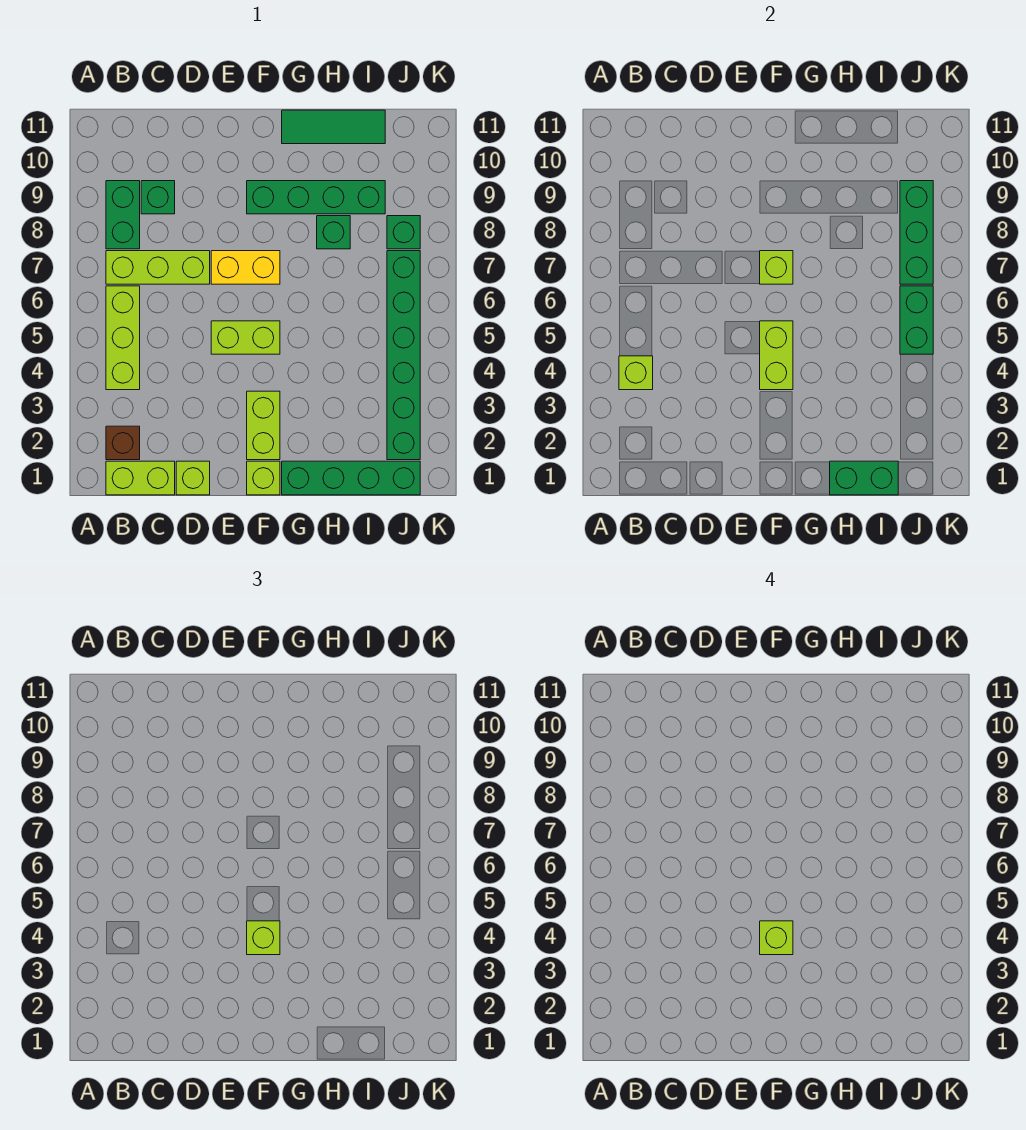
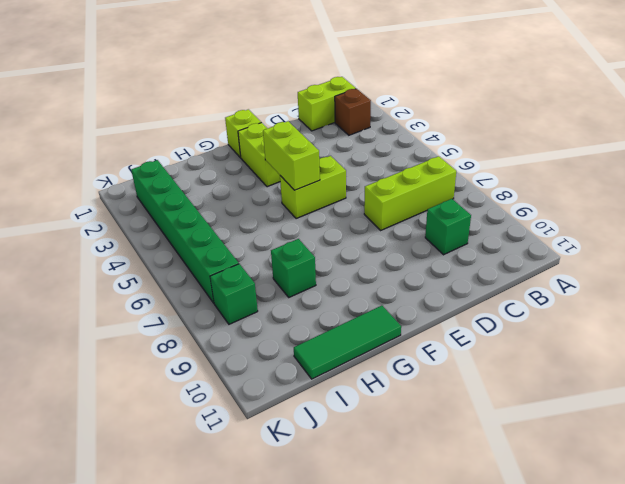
none -> lime brick B4:B6 level 1
none -> green brick B8:B9 level 1
none -> lime brick D1 level 1

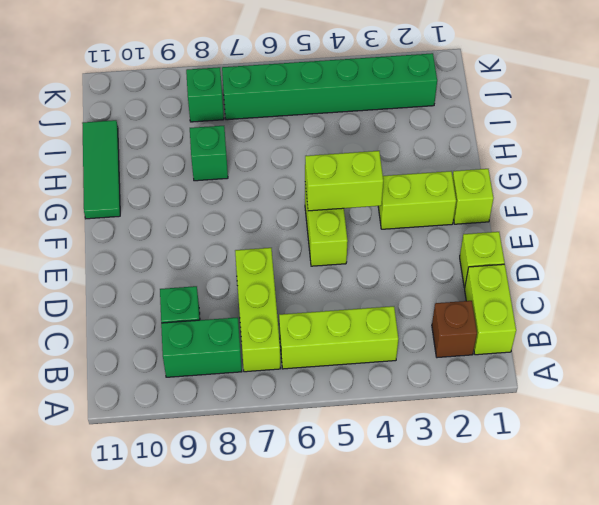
none -> yellow brick E7:F7 level 1
none -> green brick F9:I9 level 1
none -> green brick G1:J1 level 1

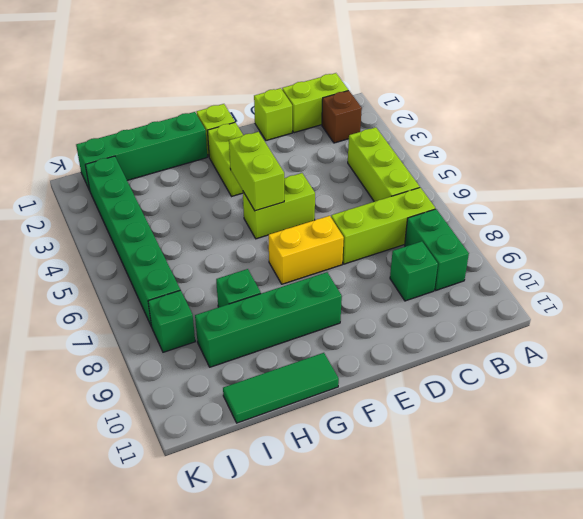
none -> lime brick B4 level 2
none -> lime brick F7 level 2
none -> green brick H1:I1 level 2

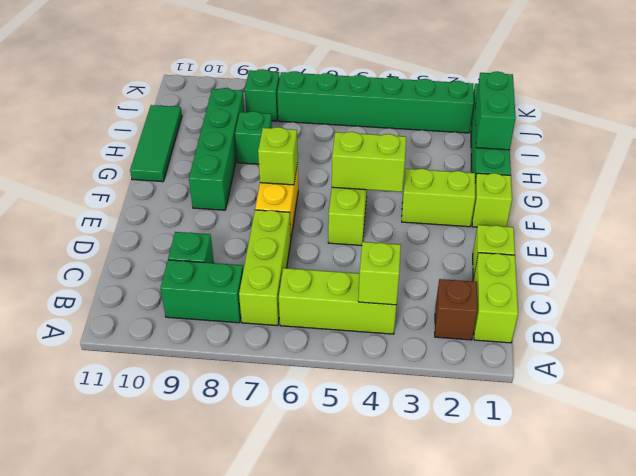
none -> green brick J5:J6 level 2
none -> green brick J7:J9 level 2
none -> lime brick F4 level 3

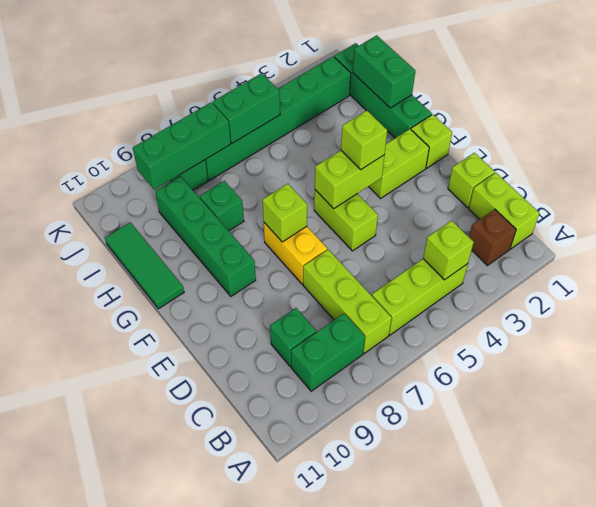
none -> lime brick F4 level 4

